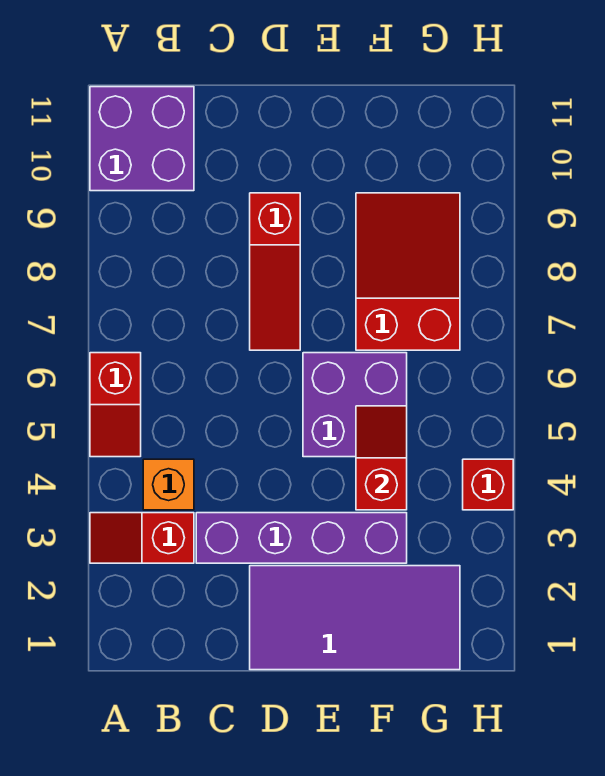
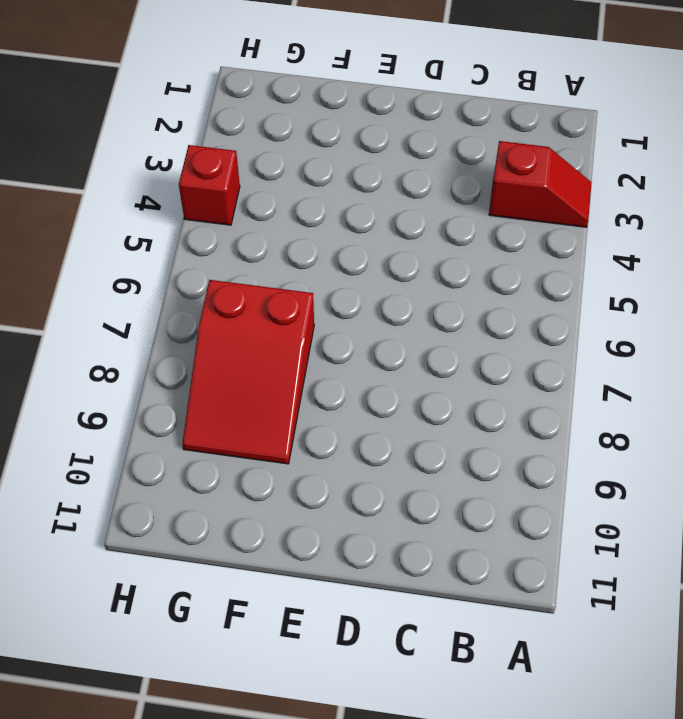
none -> red slope A5:A6 level 1 top 6
none -> purple brick A10:B11 level 1

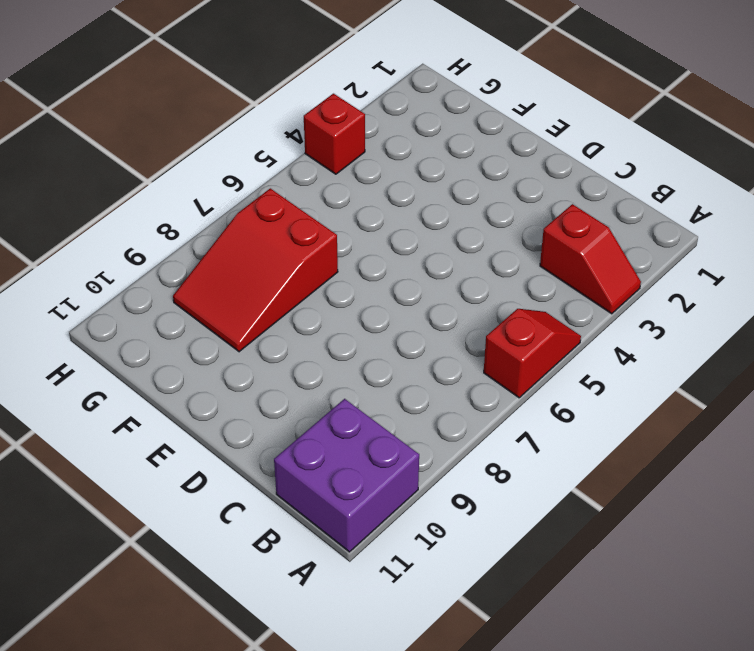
none -> orange brick B4 level 1
none -> purple brick C3:F3 level 1

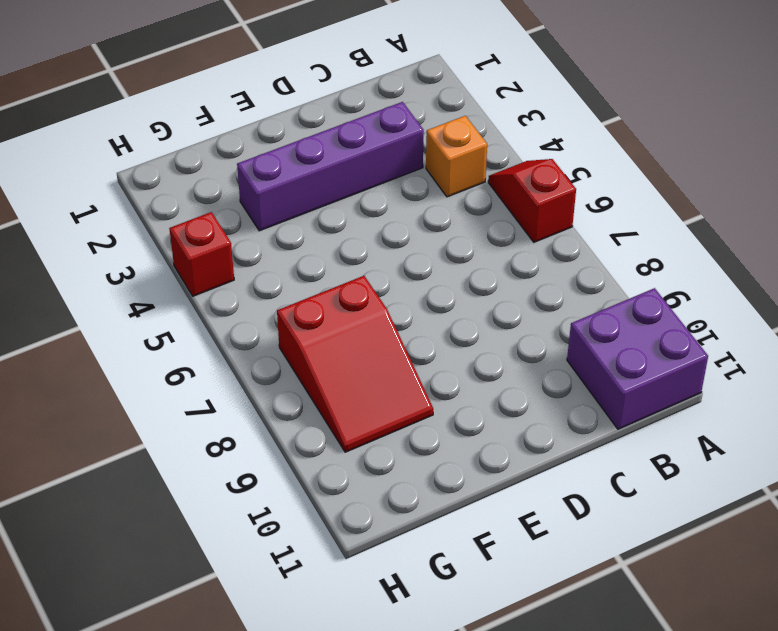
none -> red slope A3:B3 level 1 top B
none -> purple tile D1:G2 level 1

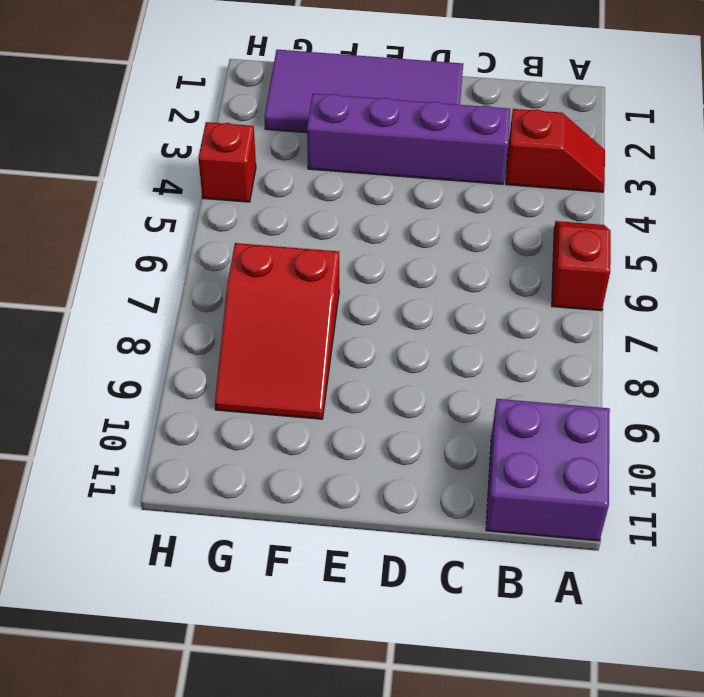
none -> orange brick B4 level 1
none -> red slope D7:D9 level 1 top 9

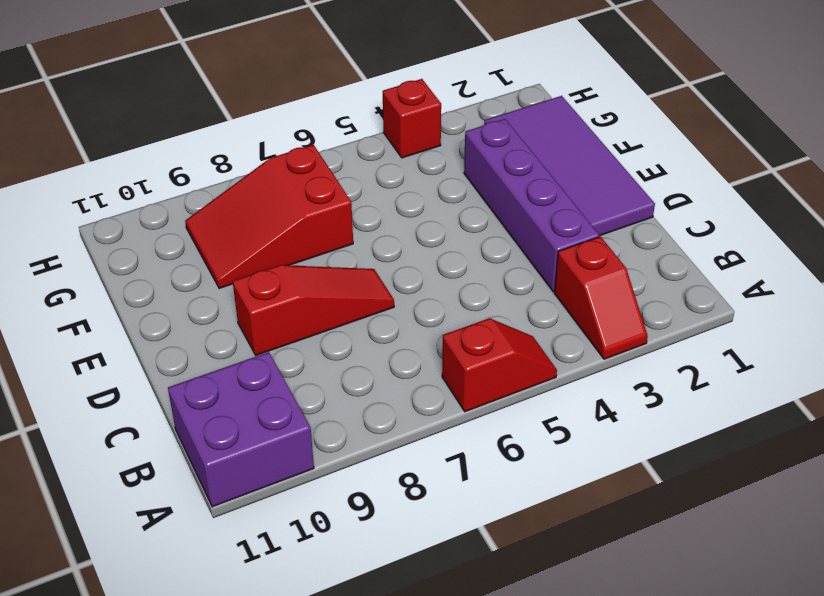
none -> orange brick B4 level 1
none -> purple brick E5:F6 level 1

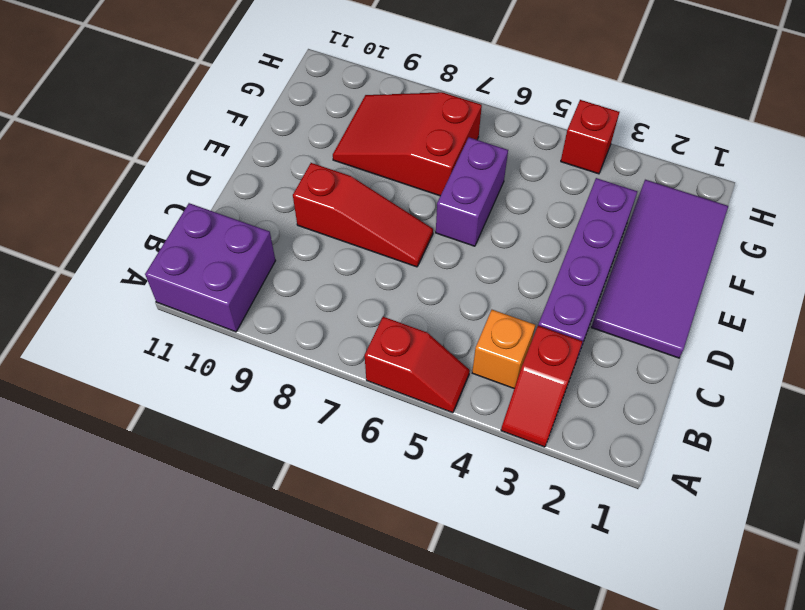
purple brick E6:F6 level 1 -> purple brick E5:F6 level 1
none -> red slope F4:F5 level 2 top 4

